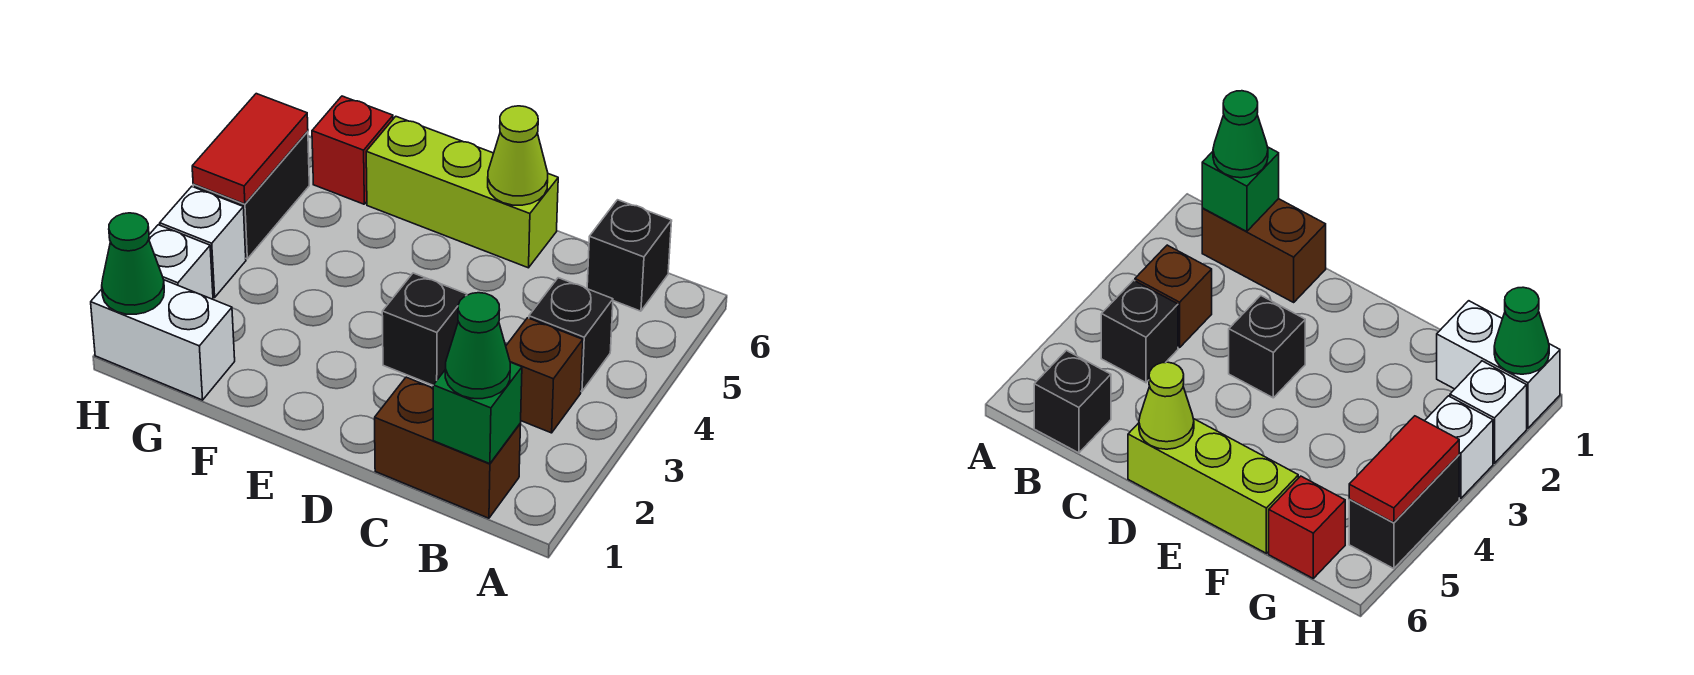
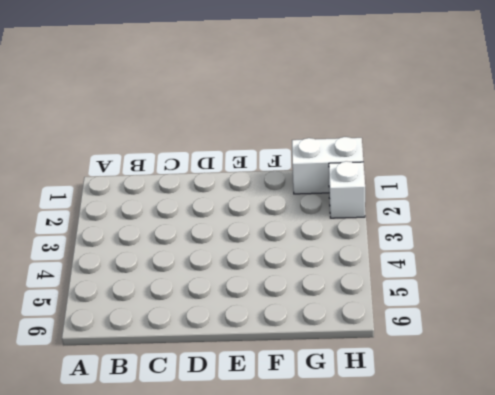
none -> brown brick B1:C1 level 1
none -> brown brick B3 level 1
none -> black brick B4 level 1

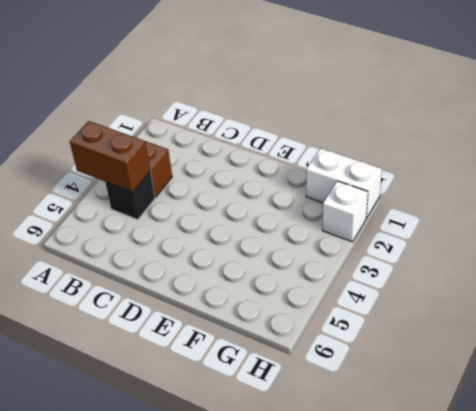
brown brick A4:B4 level 2 -> brown brick B1:C1 level 1
none -> black brick B6 level 1
none -> black brick D3 level 1
none -> lime brick D6:F6 level 1

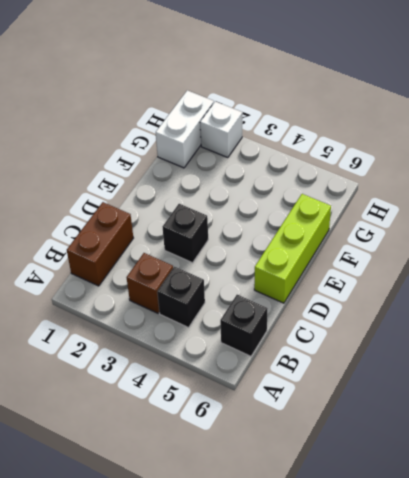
none -> red brick G6 level 1
none -> white brick H3 level 1
none -> black brick H4:H5 level 1

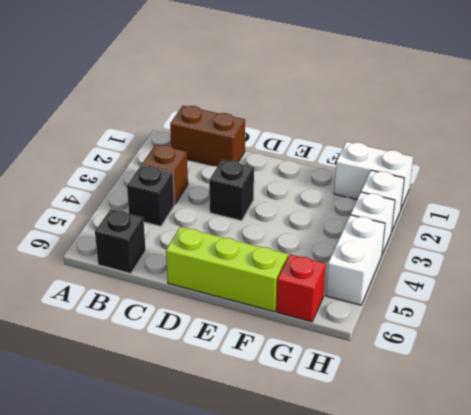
white brick H4:H5 level 1 -> black brick H4:H5 level 1
none -> green brick B1 level 2
none -> lime cone D6 level 2
none -> green cone H1 level 2

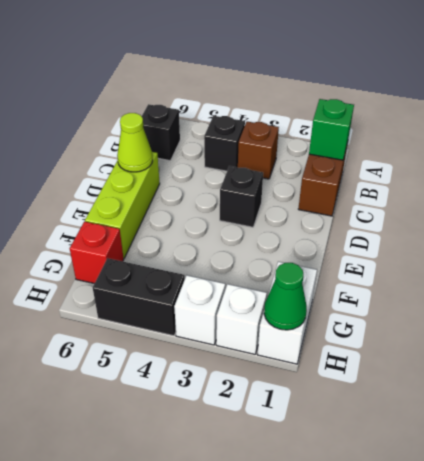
none -> red tile H4:H5 level 2
none -> green cone B1 level 3

